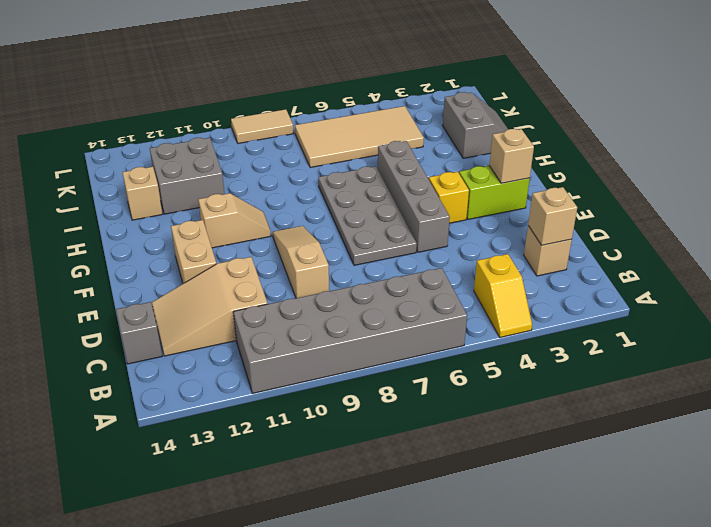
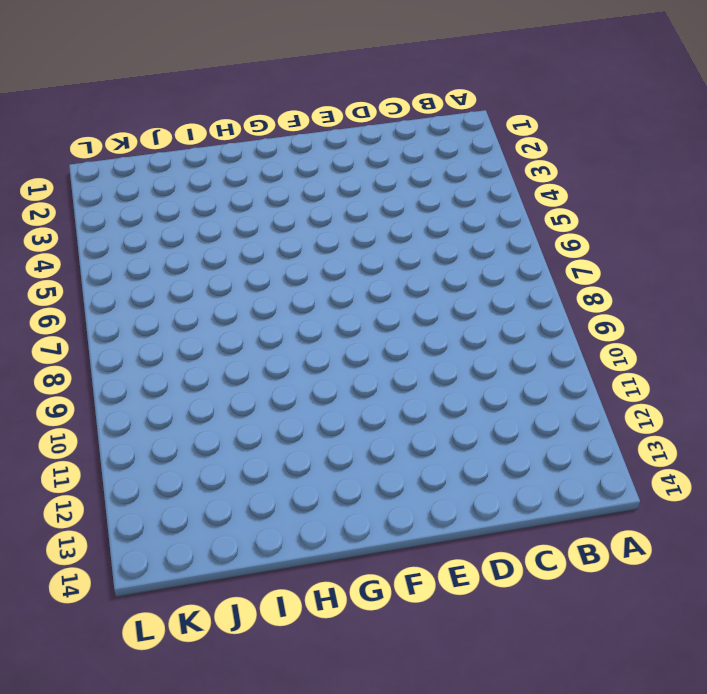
none -> yellow slope A4:B4 level 1 top B
none -> grey brick A6:B11 level 1
none -> tan brick C2 level 1

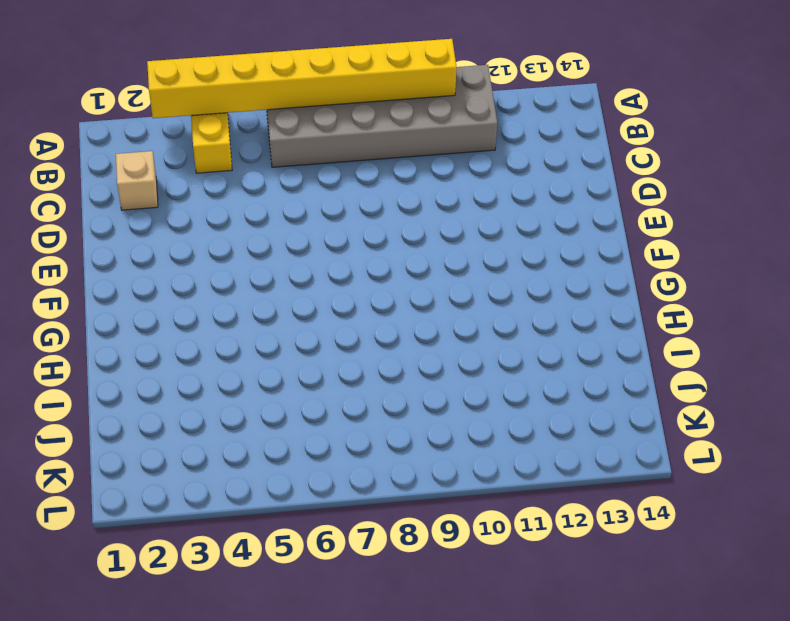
yellow brick A3:A10 level 2 -> none
none -> tan slope C11:D13 level 1 top 11
none -> grey brick C14 level 1
none -> tan slope D9:F9 level 1 top D

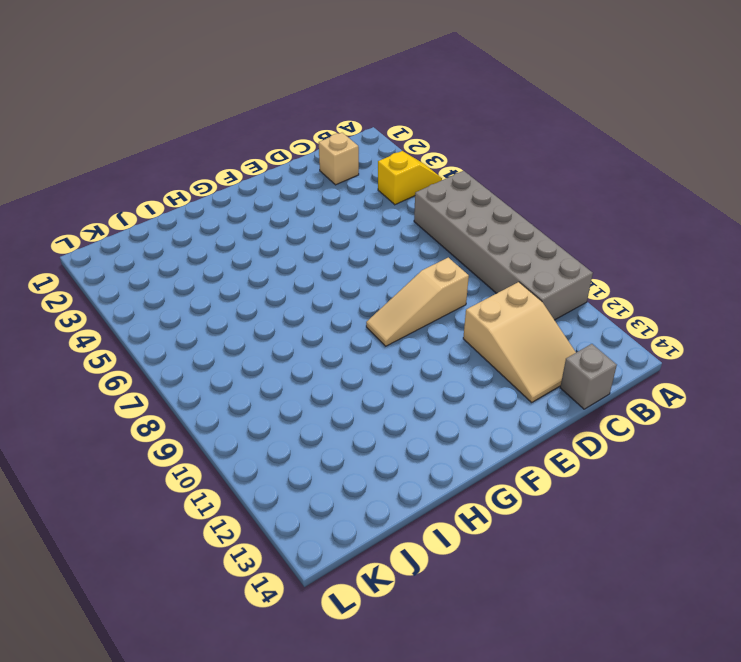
none -> grey brick E5:H5 level 1
none -> grey plate E6:H7 level 1
none -> tan brick E12:F12 level 1

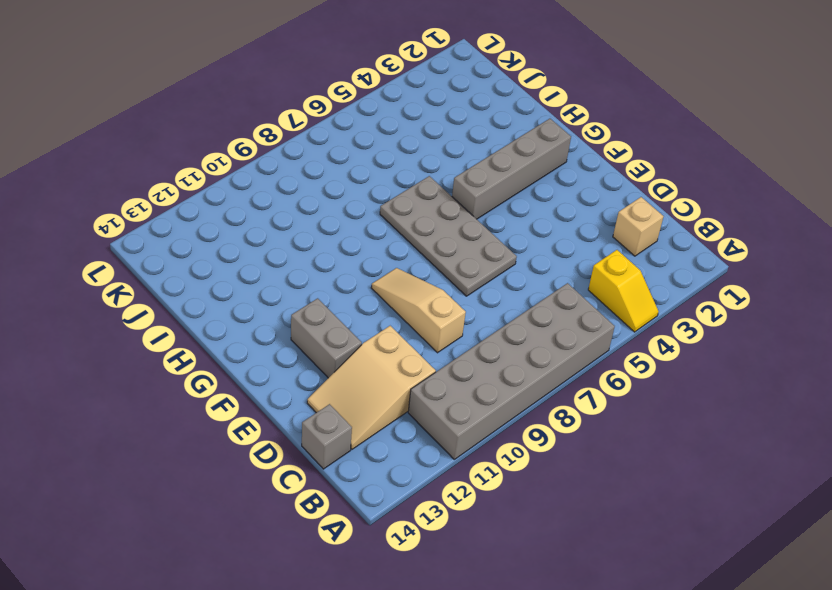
grey brick E12:F12 level 1 -> tan brick E12:F12 level 1
grey brick G2:G5 level 1 -> grey brick E5:H5 level 1
none -> lime brick F2:F3 level 1
none -> yellow brick F4 level 1
none -> tan slope G10:G11 level 1 top 11

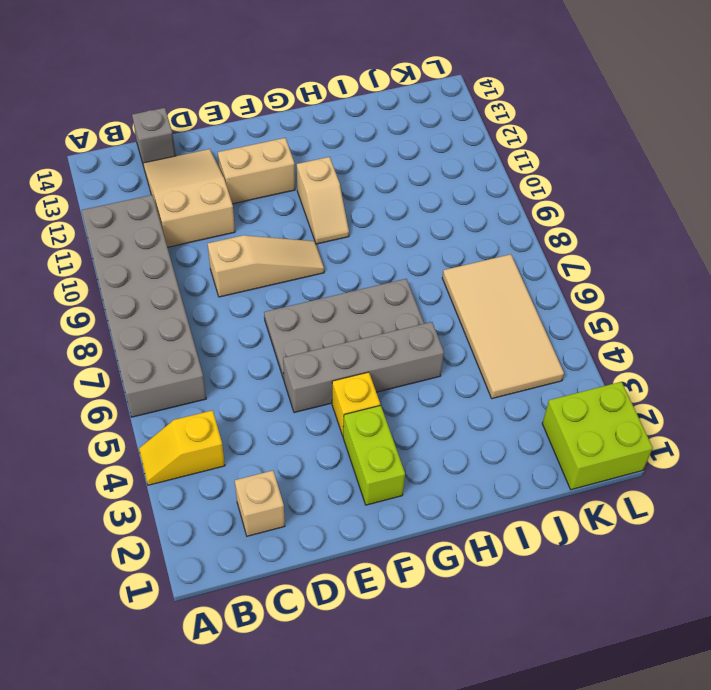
lime brick K1:L2 level 1 -> none
none -> grey slope I1:J2 level 1 top 2
none -> grey brick I11:J12 level 1
none -> tan brick I13 level 1

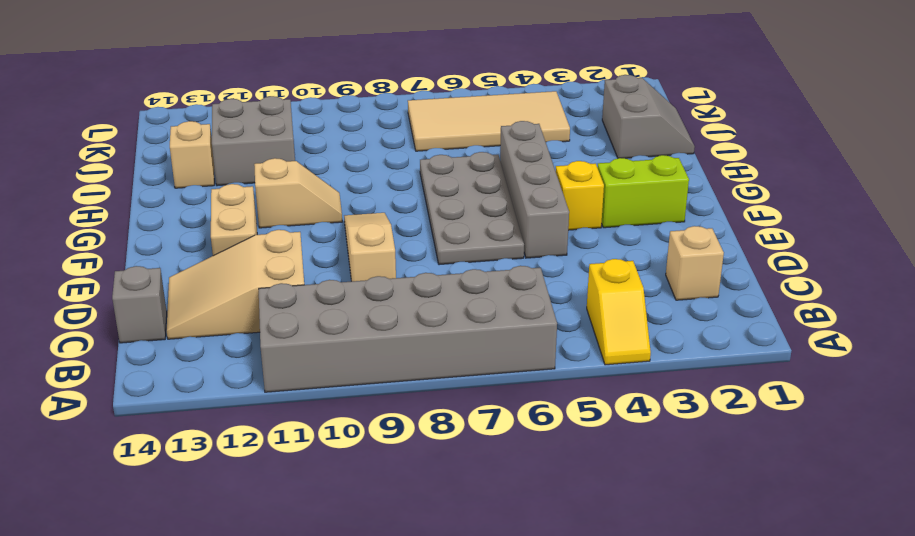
none -> tan tile L8:L9 level 1
none -> tan brick C2 level 2
none -> tan brick F2 level 2

